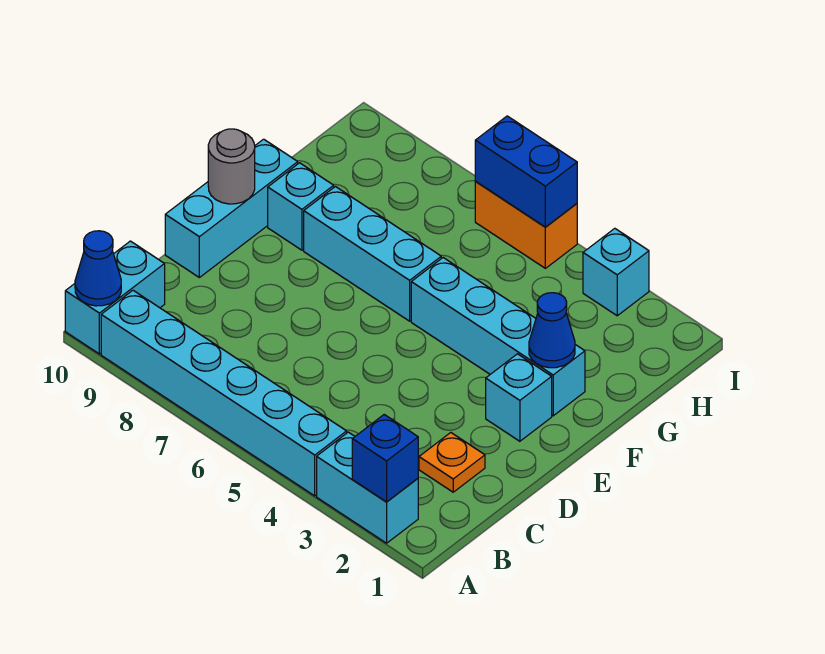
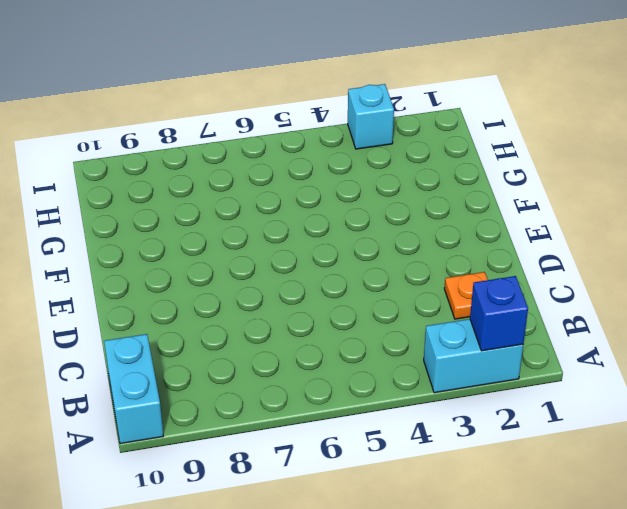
none -> cyan brick A4:A9 level 1
none -> cyan brick D10:F10 level 1
none -> cyan brick E2 level 1

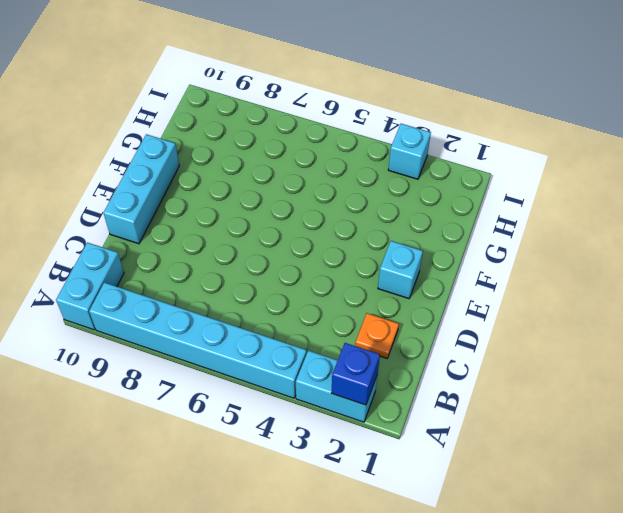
none -> cyan brick F2:F5 level 1
none -> cyan brick F6:F8 level 1
none -> cyan brick F9 level 1

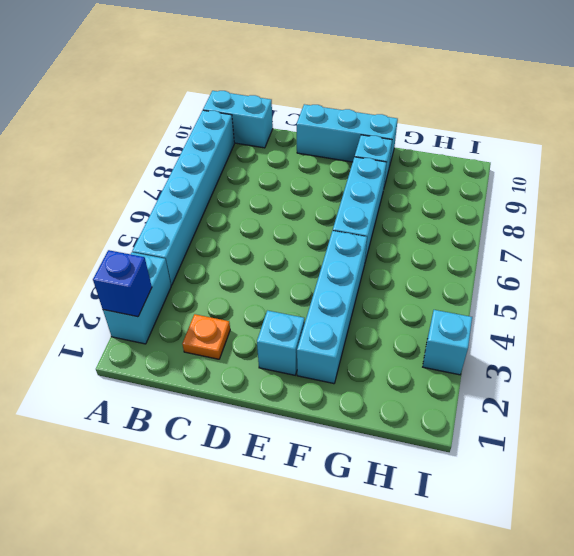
none -> orange brick I5:I6 level 1
none -> blue cone A10 level 2
none -> grey round brick E10 level 2

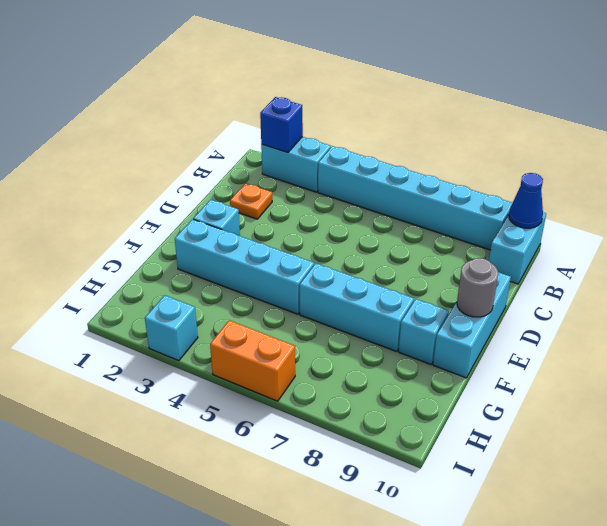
none -> blue cone F2 level 2
none -> blue brick I5:I6 level 2

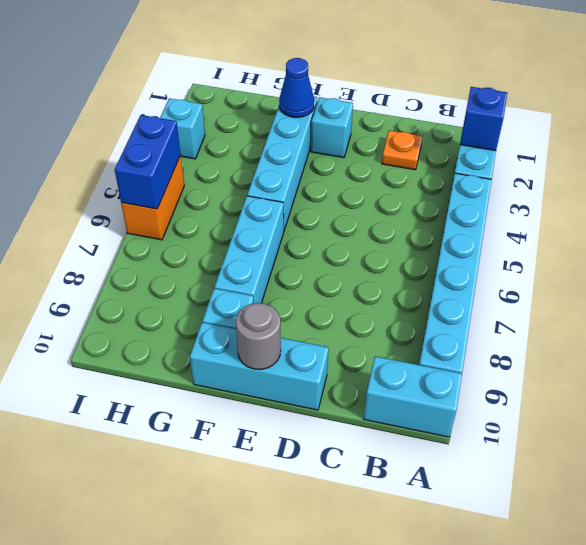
none -> blue cone A10 level 2

